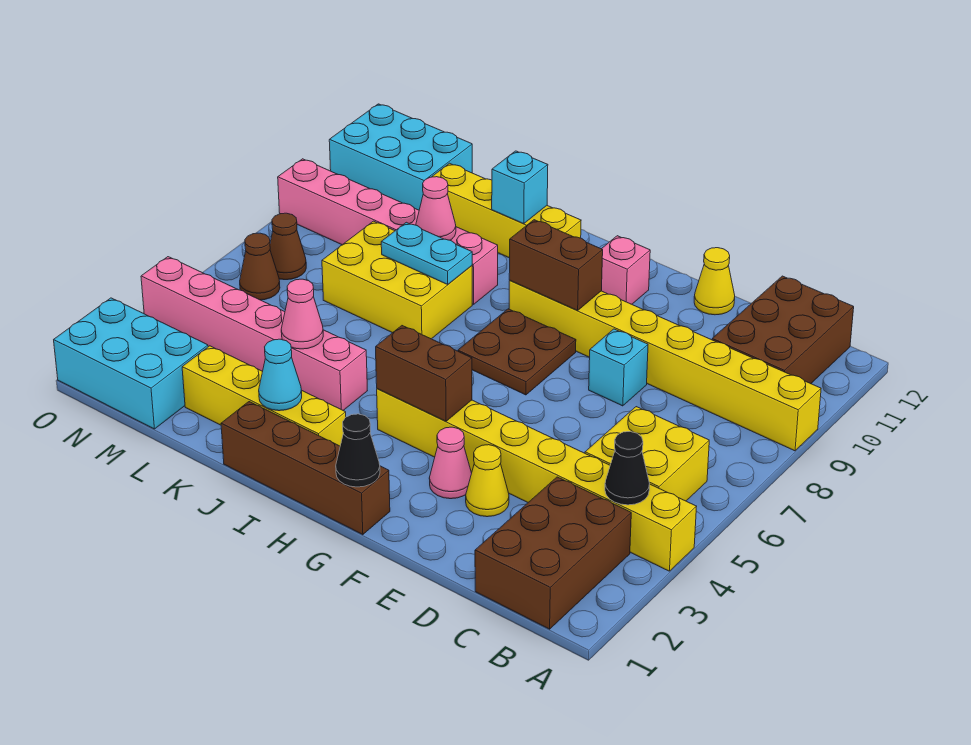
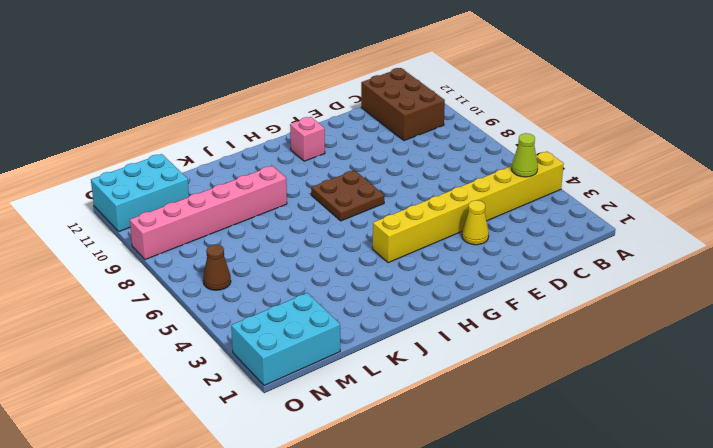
lime cone B4 level 2 -> black cone B4 level 2
none -> yellow brick A9:H9 level 1
none -> brown brick B1:C3 level 1
none -> yellow brick B5:C6 level 1
none -> cyan brick E8 level 1

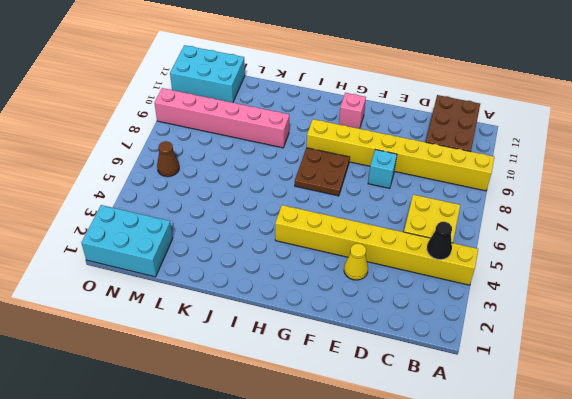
none -> brown brick B1:C3 level 1
none -> yellow cone E12 level 1
none -> pink cone F3 level 1
none -> brown brick G1:J1 level 1

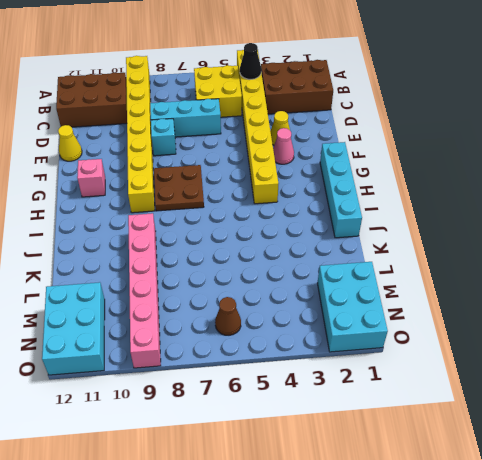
cyan brick D6:D8 level 1 -> none
cyan brick G1:J1 level 1 -> brown brick G1:J1 level 1
none -> yellow brick I2:L2 level 1
none -> yellow brick I11:L11 level 1
none -> pink brick J4:O4 level 1
none -> yellow brick J7:L8 level 1

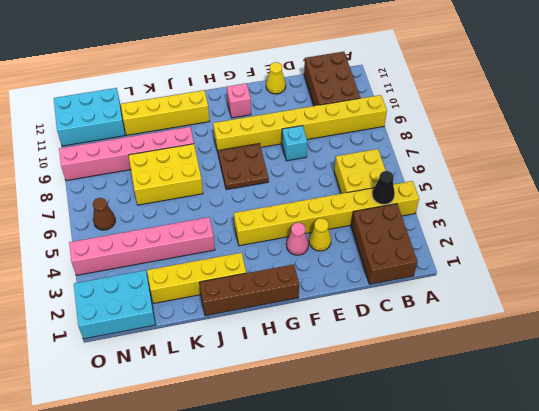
none -> brown cone N7 level 1
none -> black cone G1 level 2
none -> brown brick G4:H4 level 2
none -> brown brick G9:H9 level 2

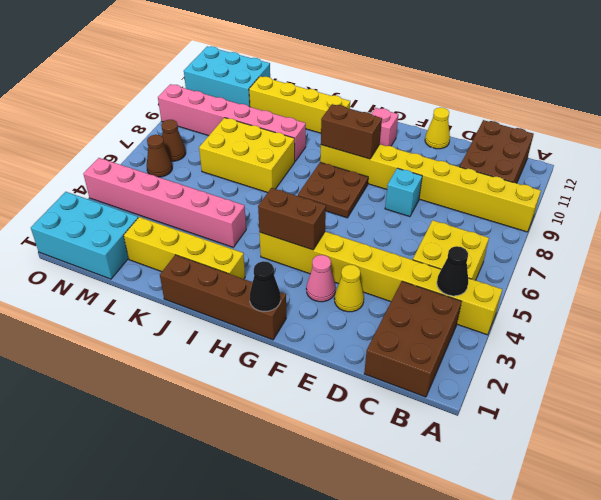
none -> cyan cone J2 level 2
none -> cyan plate J8:K8 level 2
none -> cyan brick J11 level 2
none -> pink cone K4 level 2

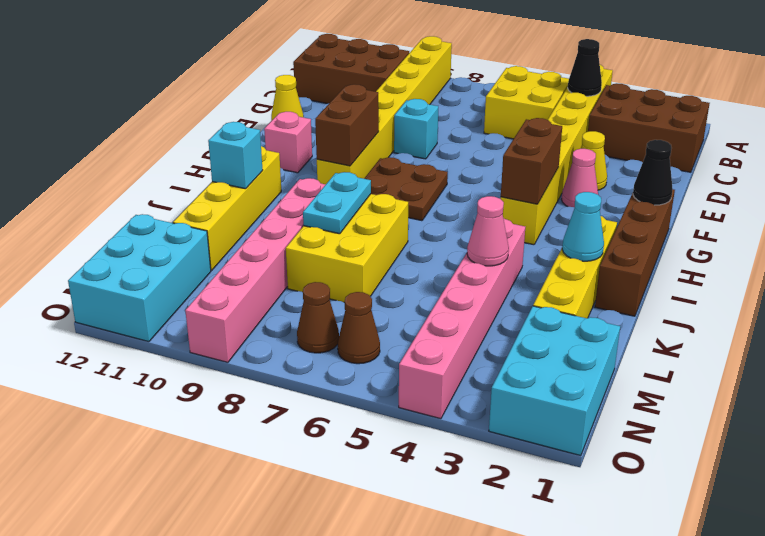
none -> pink cone K9 level 2

